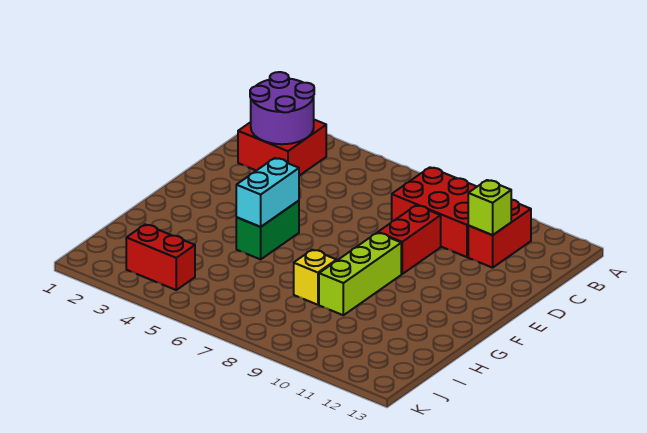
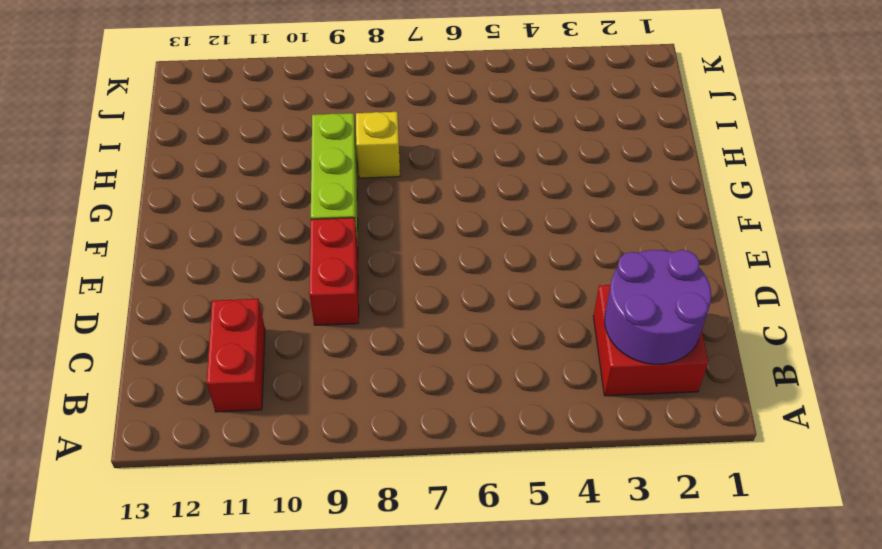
none -> red brick B8:C10 level 1
none -> green brick F5:G5 level 1

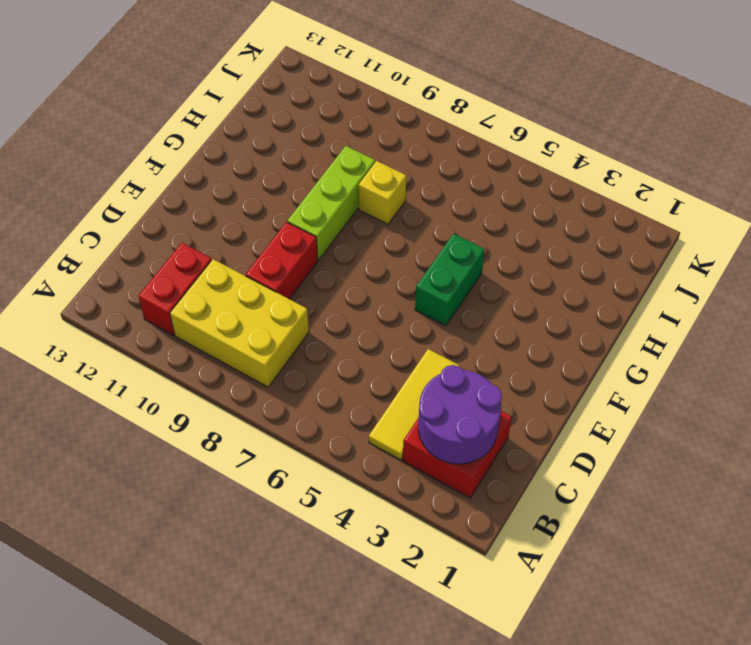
yellow tile B4:D4 level 1 -> none
yellow brick B8:C10 level 1 -> red brick B8:C10 level 1
none -> red brick J3:J4 level 1
none -> lime brick C11 level 2

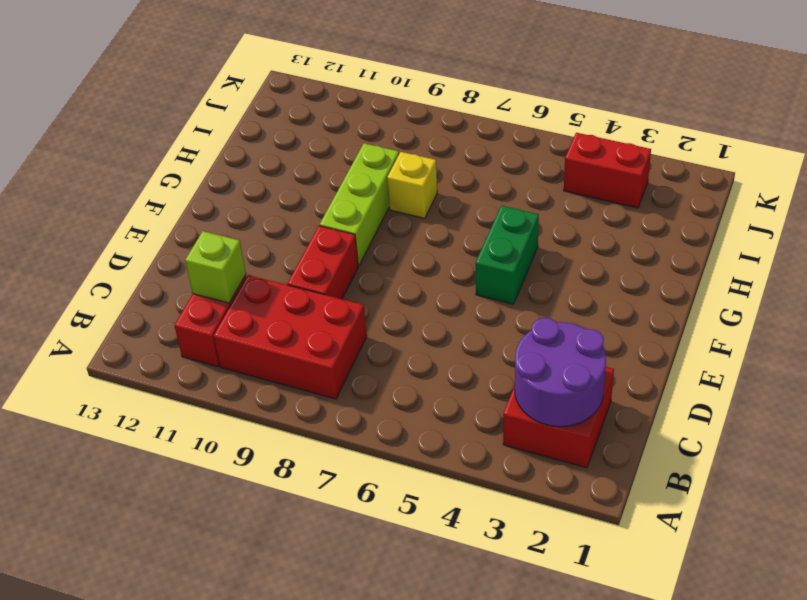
none -> cyan brick F5:G5 level 2

